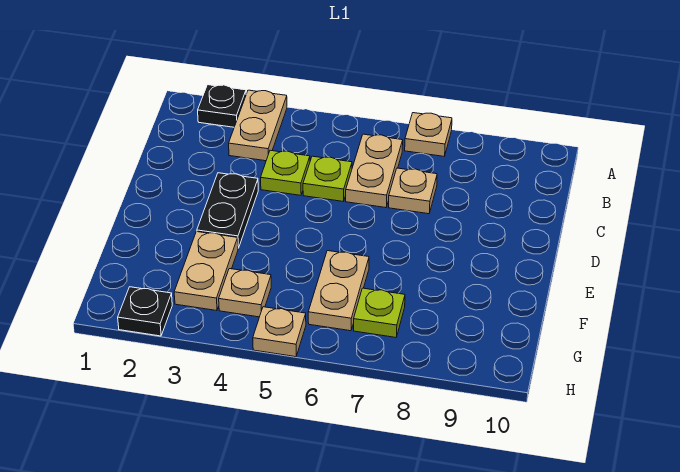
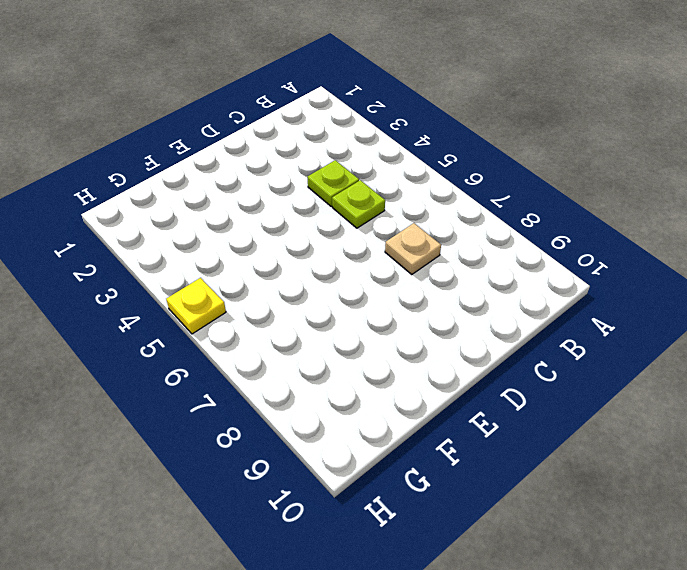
yellow plate H5 level 1 -> tan plate H5 level 1
none -> black plate A2 level 1
none -> tan plate A3:B3 level 1
none -> tan plate A7 level 1

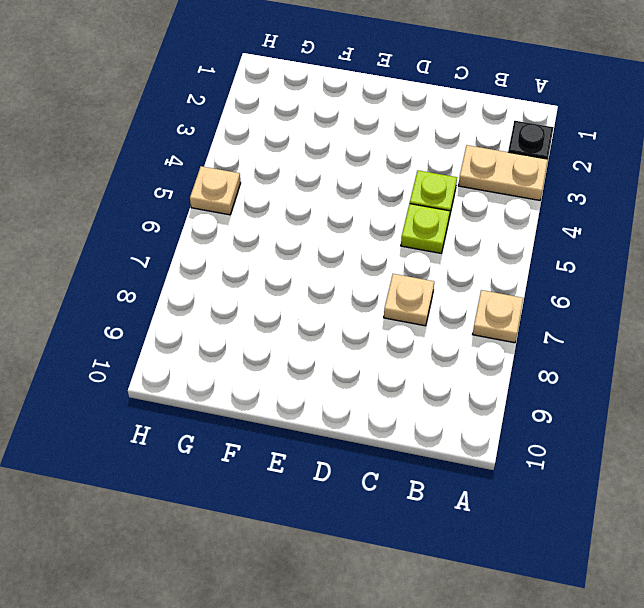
none -> tan plate B6:C6 level 1
none -> black plate D3:E3 level 1
none -> tan plate F3:G3 level 1

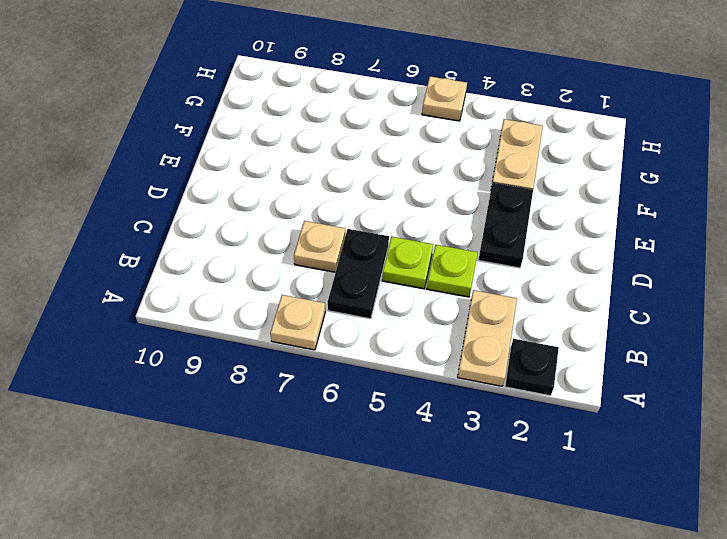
black plate B6:C6 level 1 -> tan plate B6:C6 level 1
none -> tan plate F6:G6 level 1
none -> tan plate G4 level 1
none -> lime plate G7 level 1

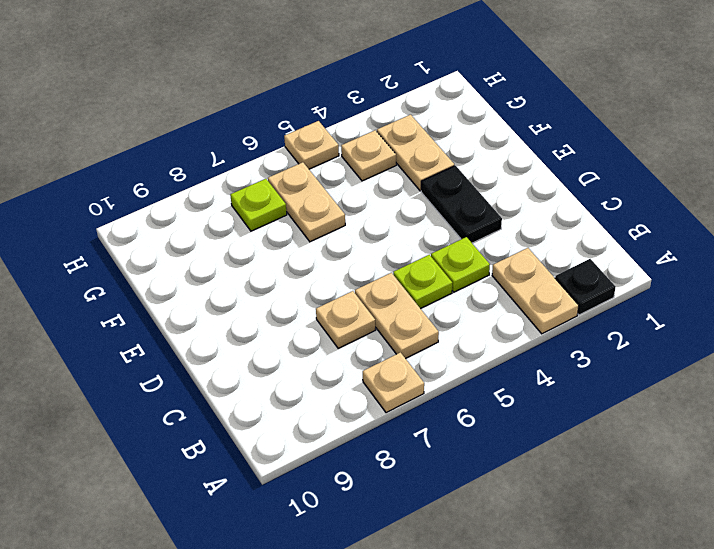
none -> black plate H2 level 1

